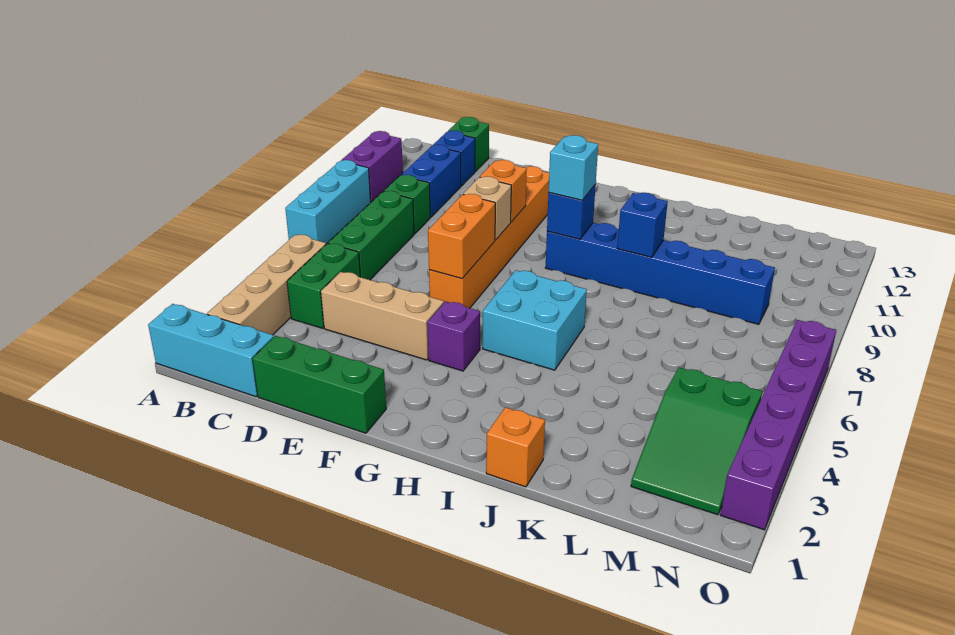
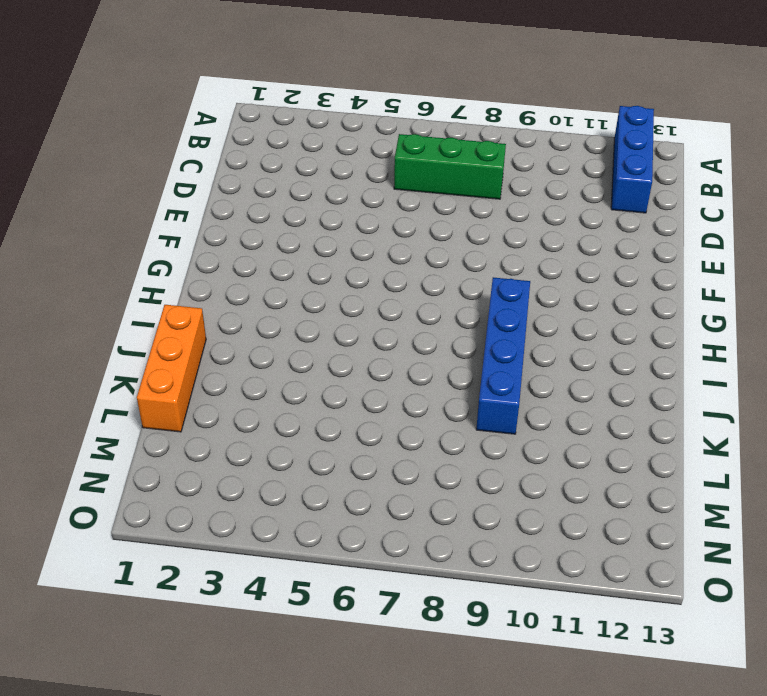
blue brick A12:C12 level 1 -> blue brick C12 level 1
blue brick H9:K9 level 1 -> blue brick H9:M9 level 1
orange brick J1:L1 level 1 -> orange brick J1 level 1
none -> cyan brick A1:C1 level 1
none -> cyan brick A7:A9 level 1
none -> purple brick A10:A11 level 1

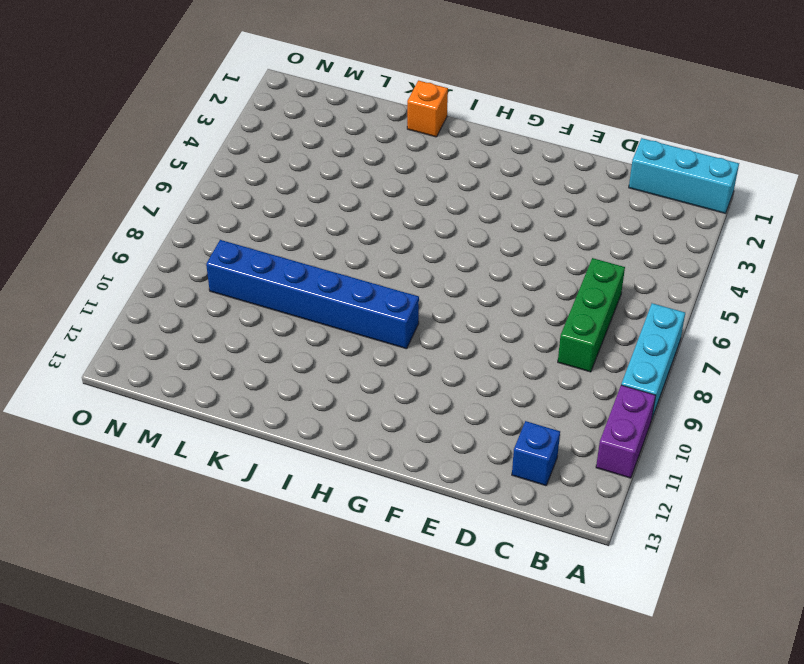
none -> tan brick B2:B5 level 1
none -> green brick C4:C5 level 1
none -> green brick C9 level 1

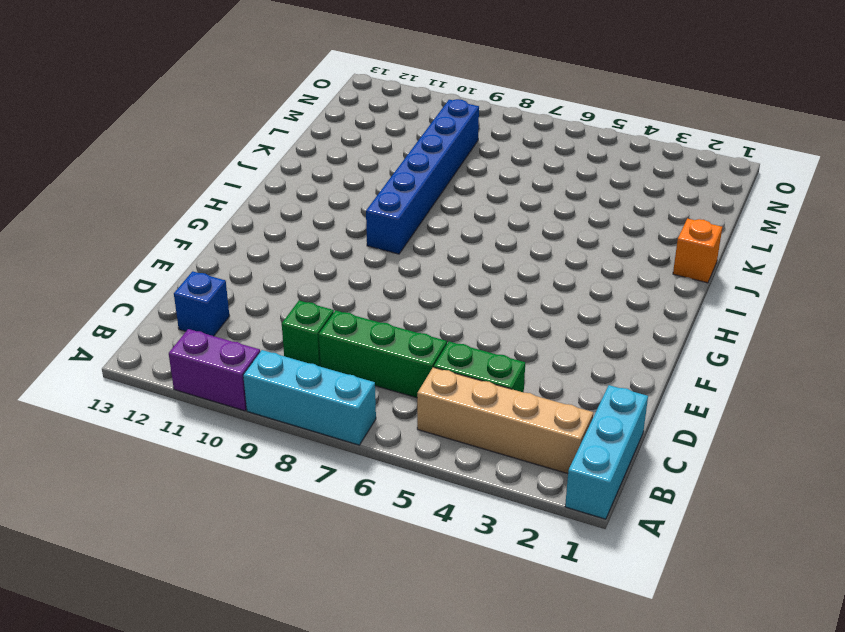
none -> blue brick C10:C11 level 1
none -> green brick C13 level 1
none -> green brick D1:F1 level 1

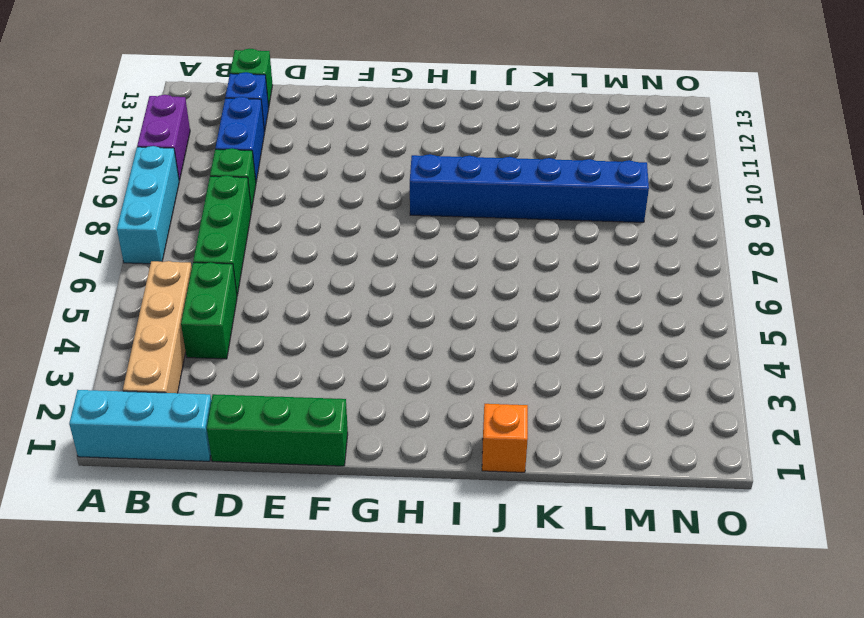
none -> tan brick D4:F4 level 1
none -> orange brick F6:F11 level 1
none -> purple brick G4 level 1

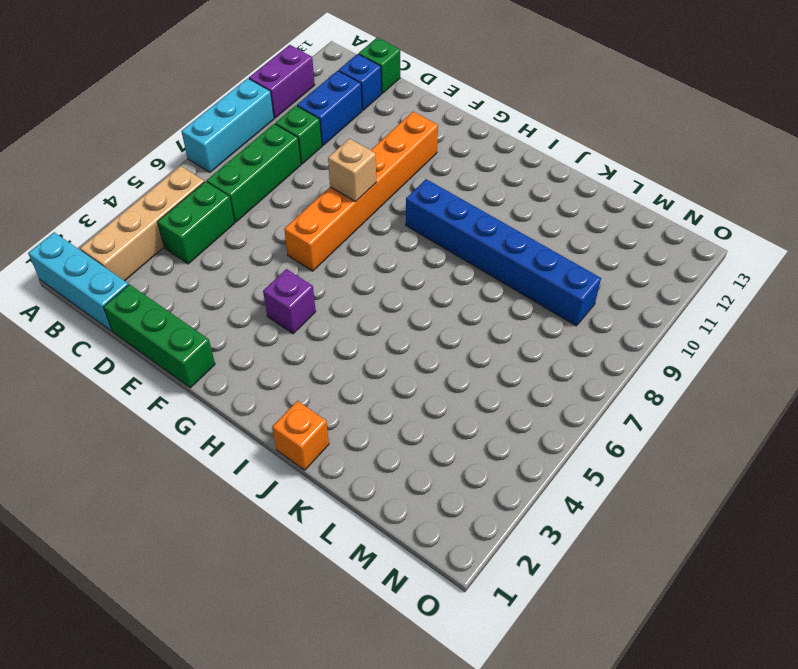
none -> tan brick D4:F4 level 1
none -> cyan brick H5:I6 level 1
none -> green slope M2:N4 level 1 top 4

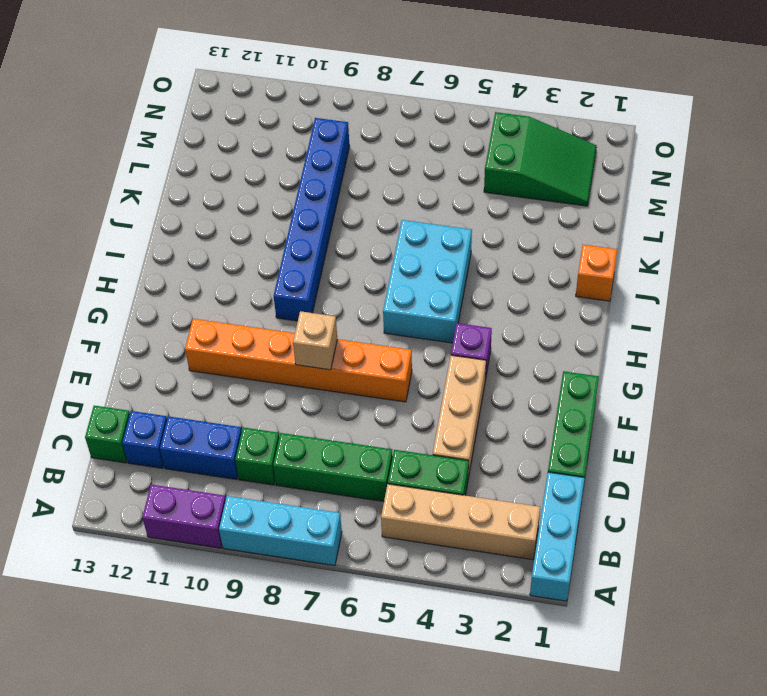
cyan brick H5:J6 level 1 -> cyan brick H5:I6 level 1
none -> purple brick O2:O7 level 1
none -> orange brick F6:F7 level 2
none -> orange brick F9 level 2

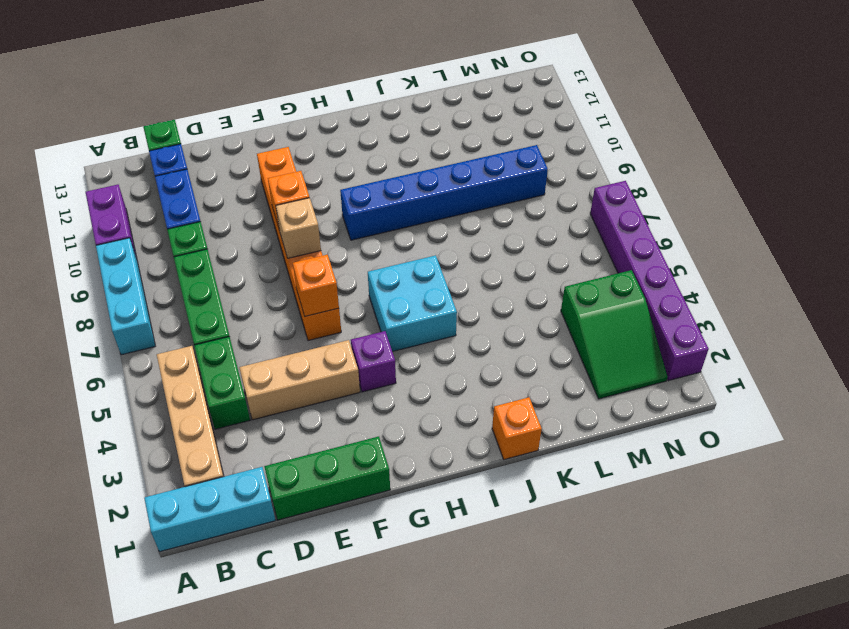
orange brick F6 level 2 -> orange brick F6:F7 level 2
none -> blue brick H9 level 2
none -> blue brick J9 level 2
none -> cyan brick H9 level 3

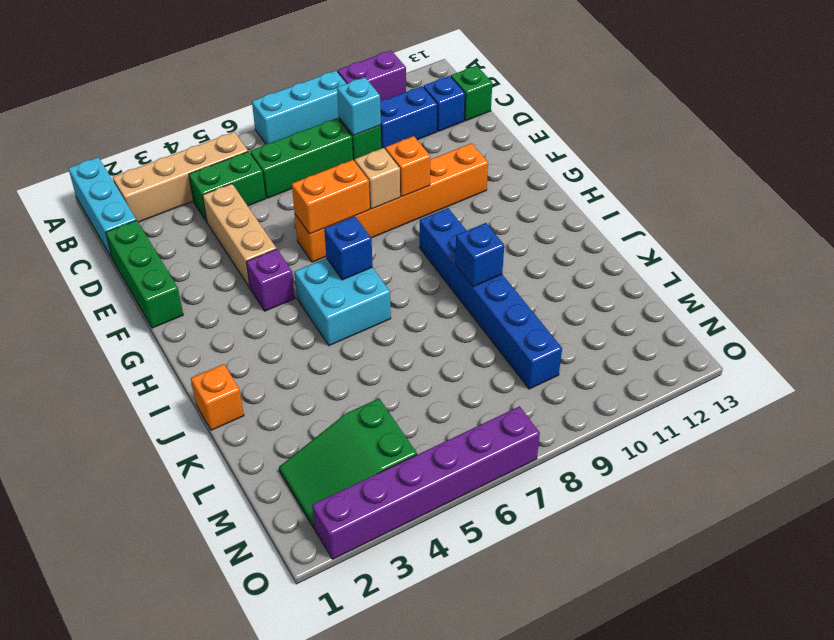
cyan brick C9 level 2 -> cyan brick H9 level 3
blue brick H6 level 2 -> blue brick H9 level 2

